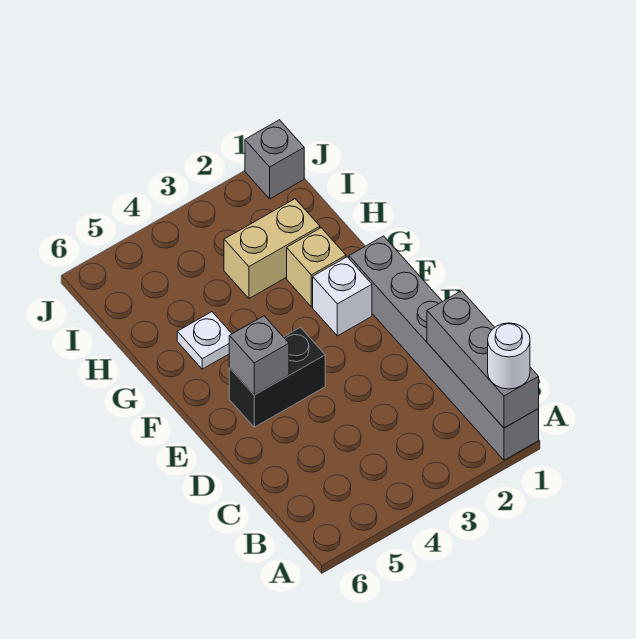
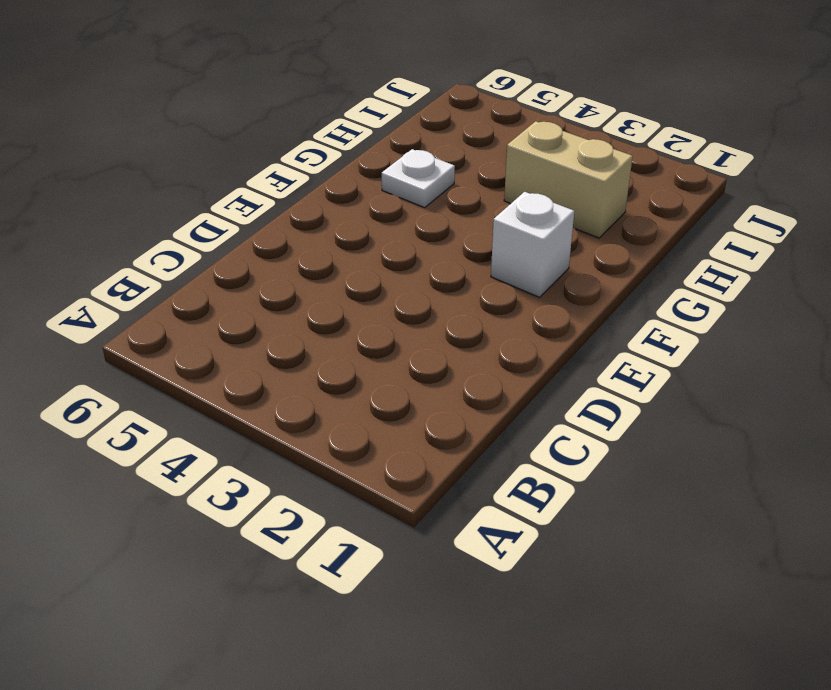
none -> grey brick A1:F1 level 1
none -> black brick E4:E5 level 1

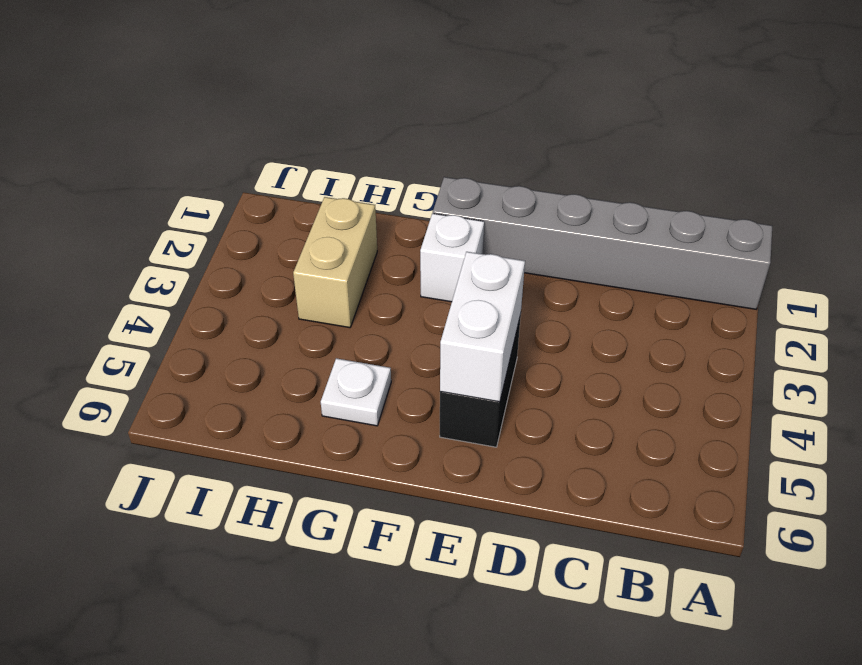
white brick E4:E5 level 2 -> grey brick E5 level 2
none -> tan brick G2 level 1
none -> grey brick J1 level 1

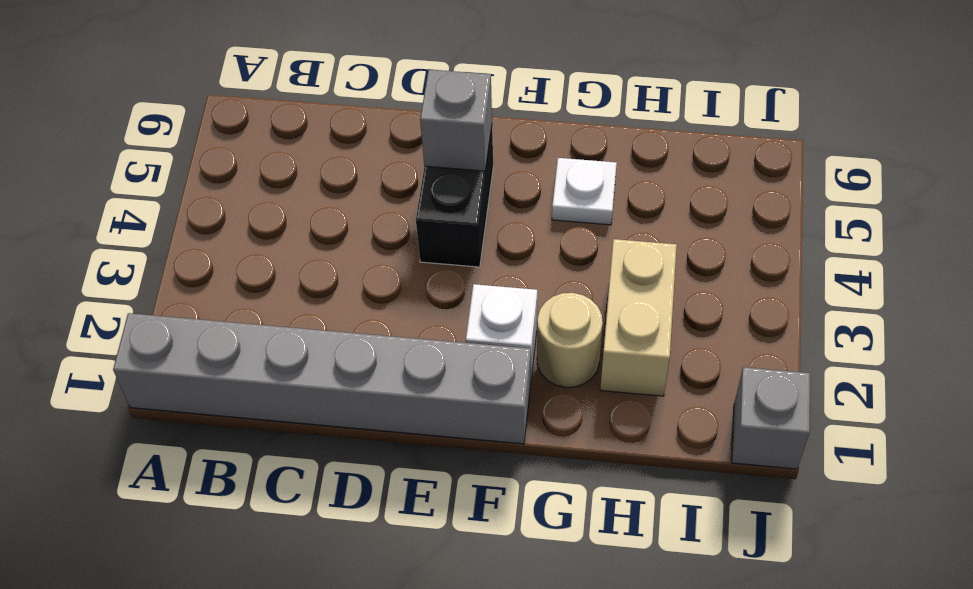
tan round brick G2 level 1 -> tan brick G2 level 1
none -> grey brick A1:C1 level 2
none -> white round brick A1 level 3

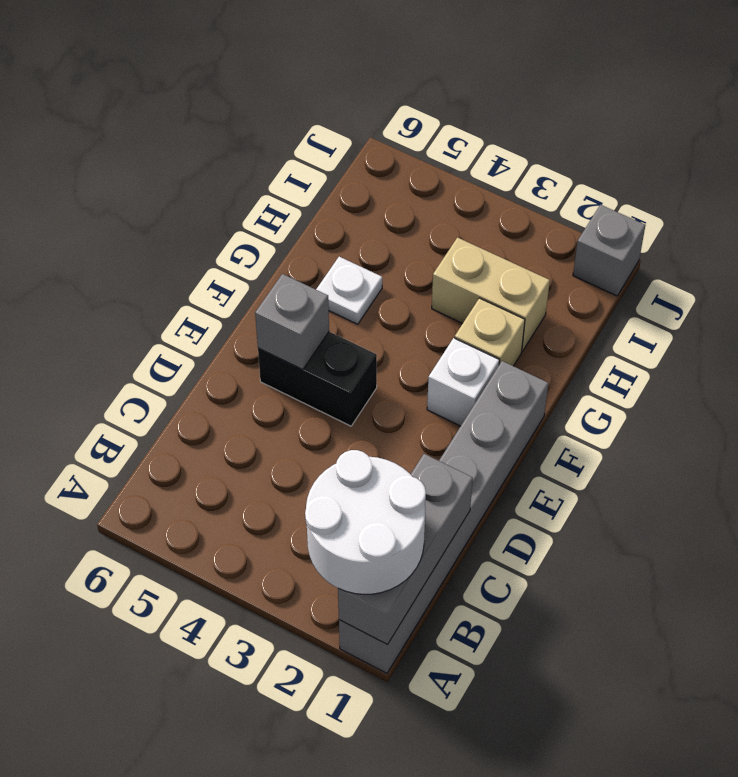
white round brick A1:B2 level 3 -> white round brick A1 level 3

